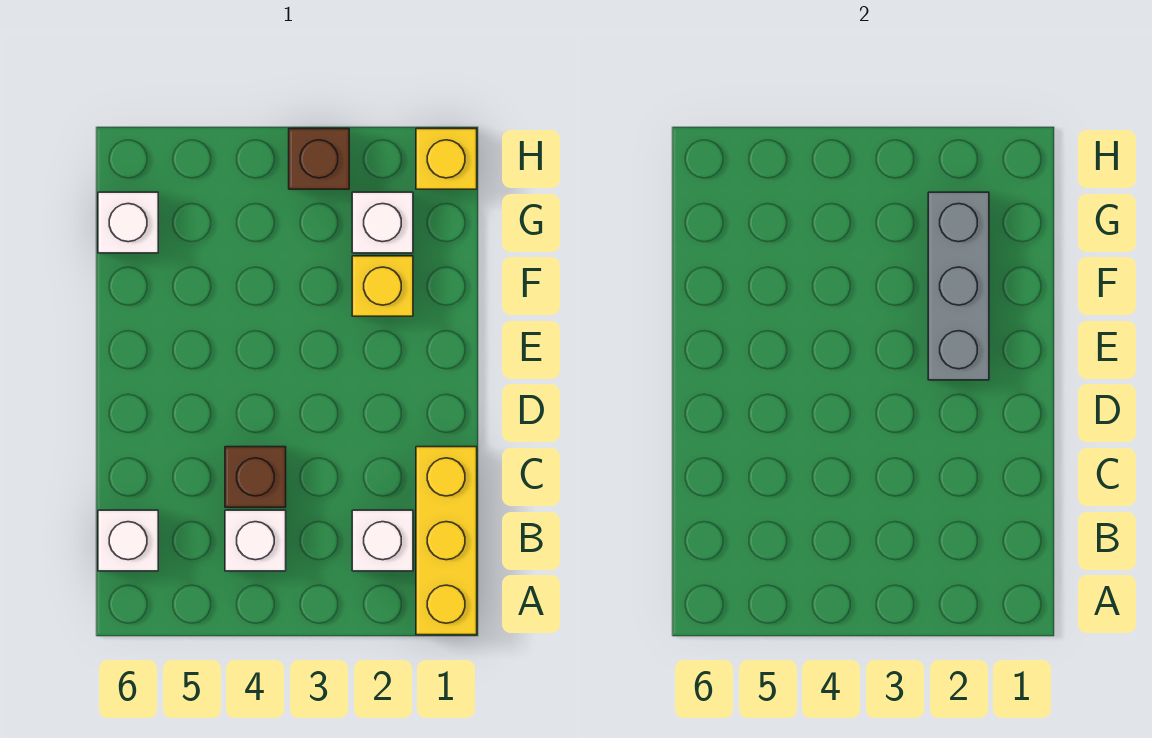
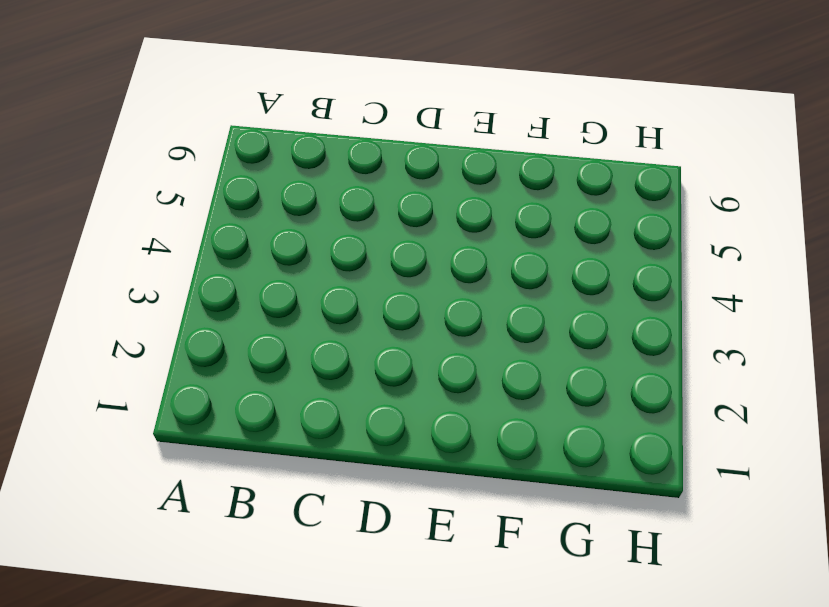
none -> yellow brick A1:C1 level 1
none -> white brick B2 level 1

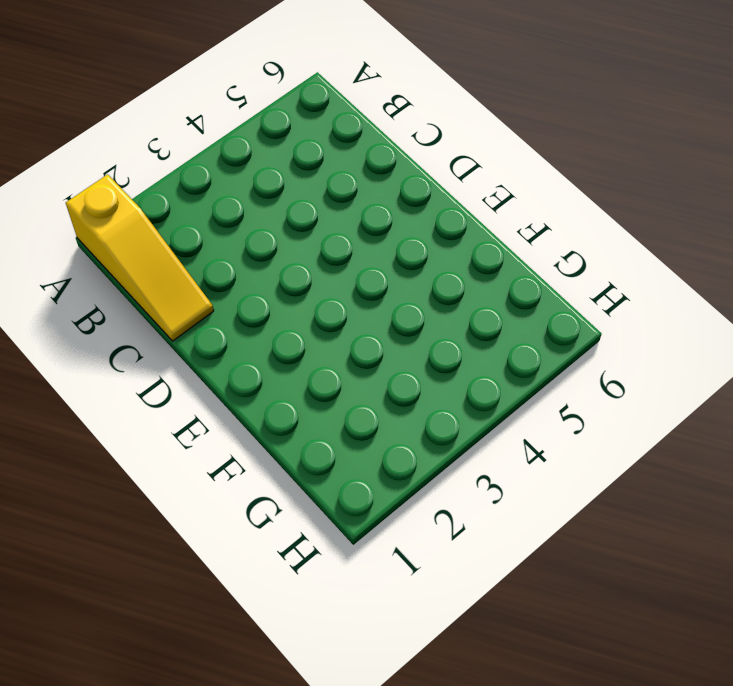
yellow slope A1:C1 level 1 top A -> yellow brick A1:C1 level 1
none -> white brick B2 level 1
none -> white brick B4 level 1

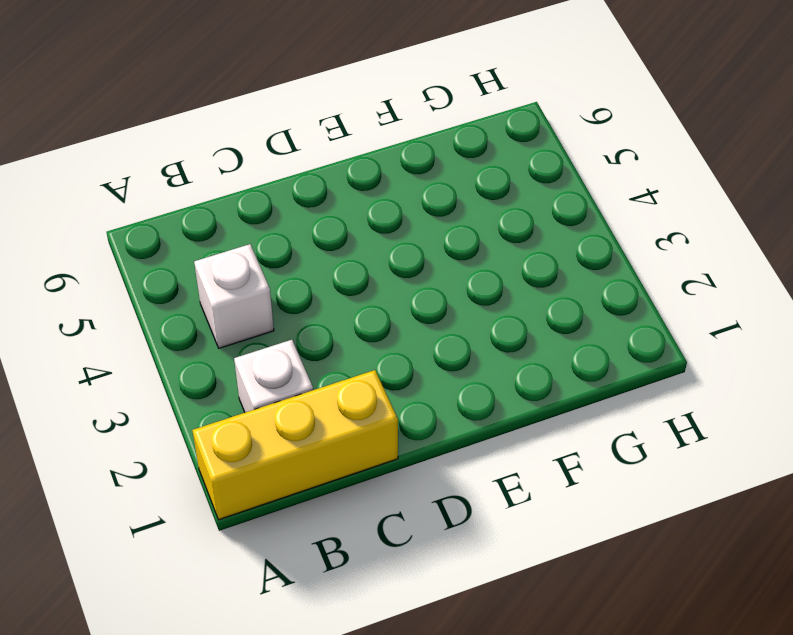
none -> white brick B6 level 1
none -> brown brick C4 level 1

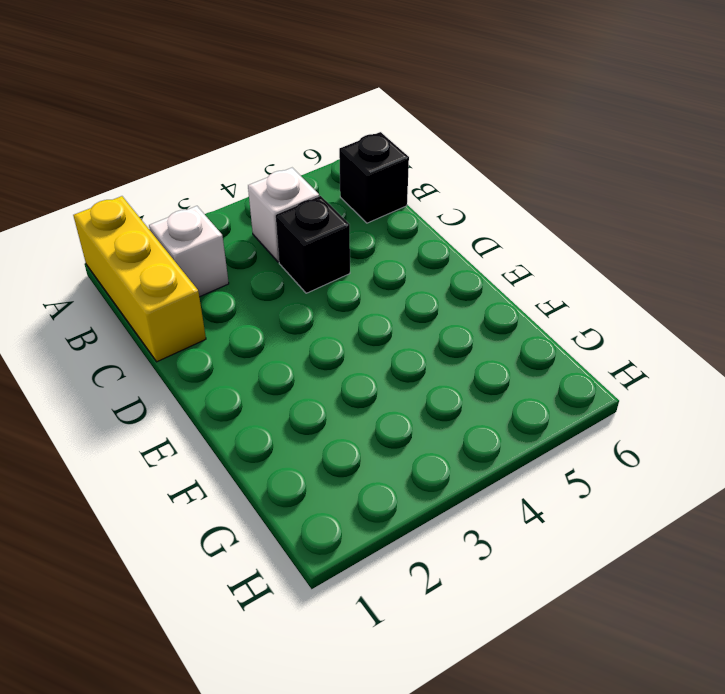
black brick B6 level 1 -> white brick B6 level 1
black brick C4 level 1 -> brown brick C4 level 1
none -> yellow brick F2 level 1
none -> white brick G2 level 1

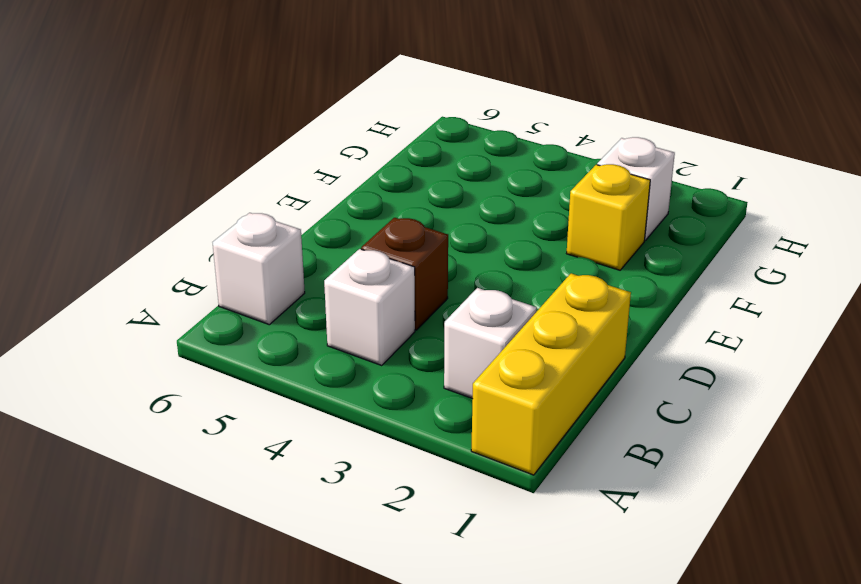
none -> white brick G6 level 1
none -> yellow brick H1 level 1

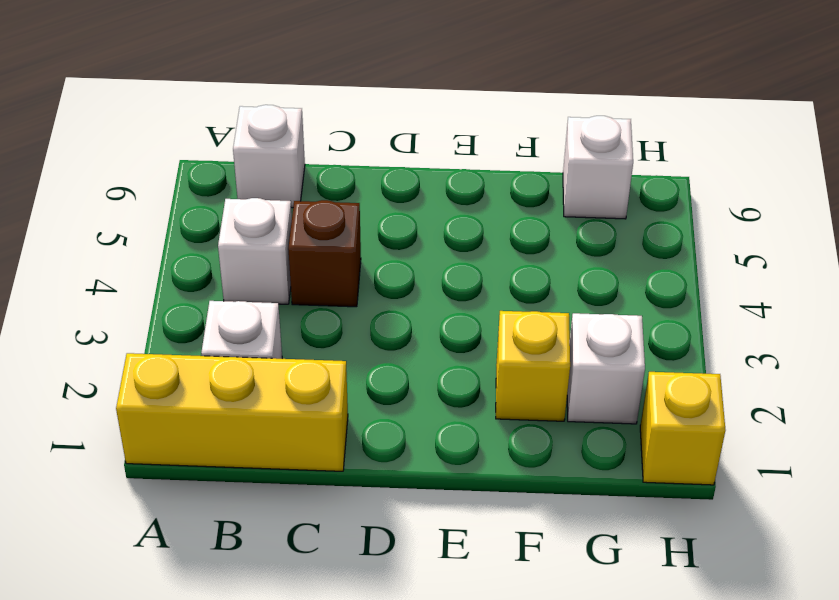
none -> brown brick H3 level 1
none -> grey brick E2:G2 level 2

